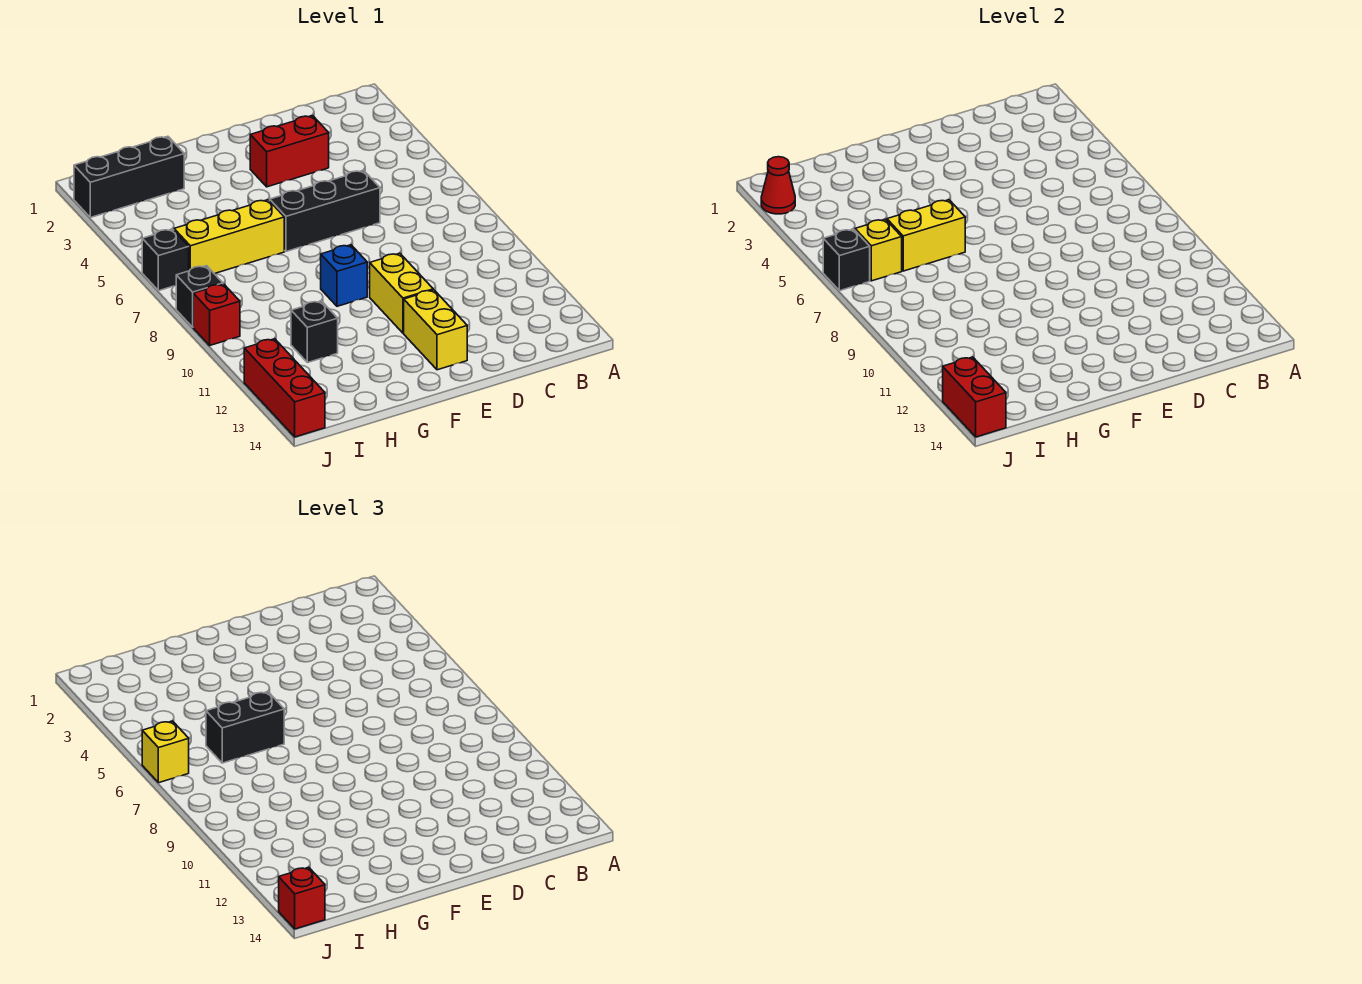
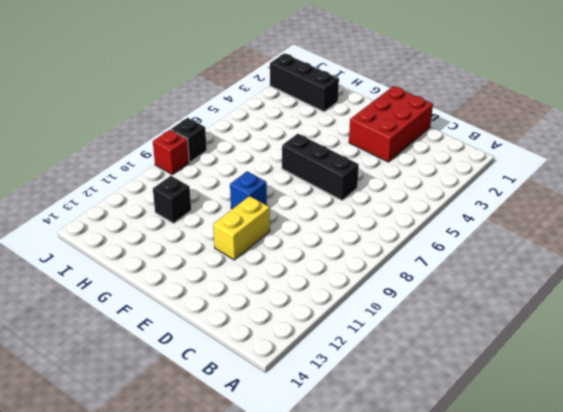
red brick D1:E3 level 1 -> red brick D3:E3 level 1
none -> yellow brick E12:E13 level 1
none -> yellow brick G6:I6 level 1
none -> black brick J6 level 1

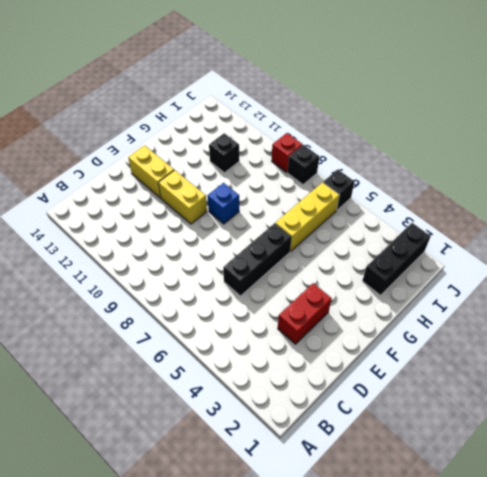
none -> red brick J12:J14 level 1
none -> yellow brick G6:H6 level 2
none -> yellow brick I6 level 2

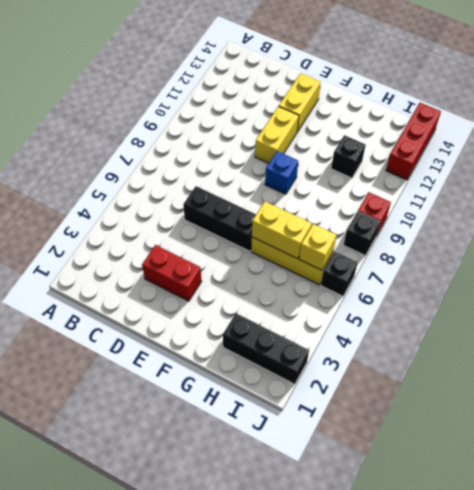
none -> red cone J2 level 2
none -> black brick J6 level 2
none -> red brick J13:J14 level 2

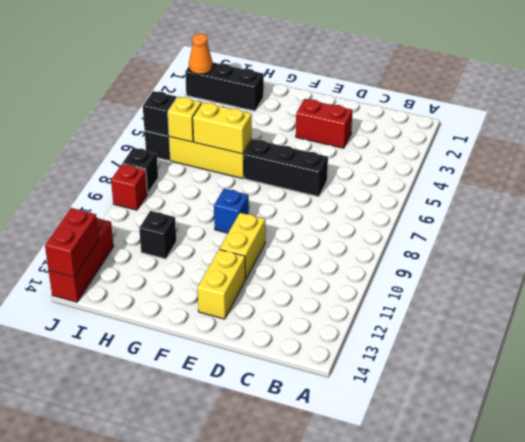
orange cone J2 level 2 -> red cone J2 level 2
none -> black brick G6:H6 level 3
none -> yellow brick J6 level 3
none -> red brick J14 level 3

